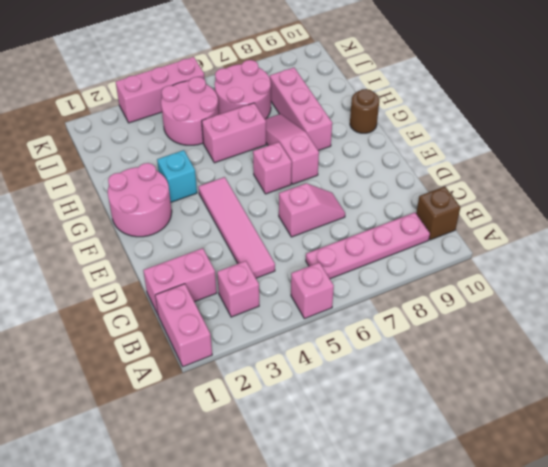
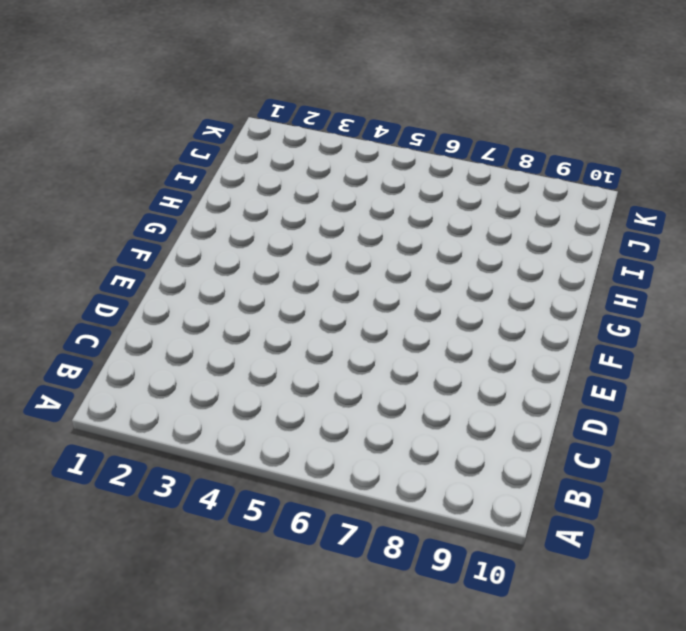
none -> pink brick A1:B1 level 1
none -> pink brick A5 level 1
none -> pink brick B3 level 1

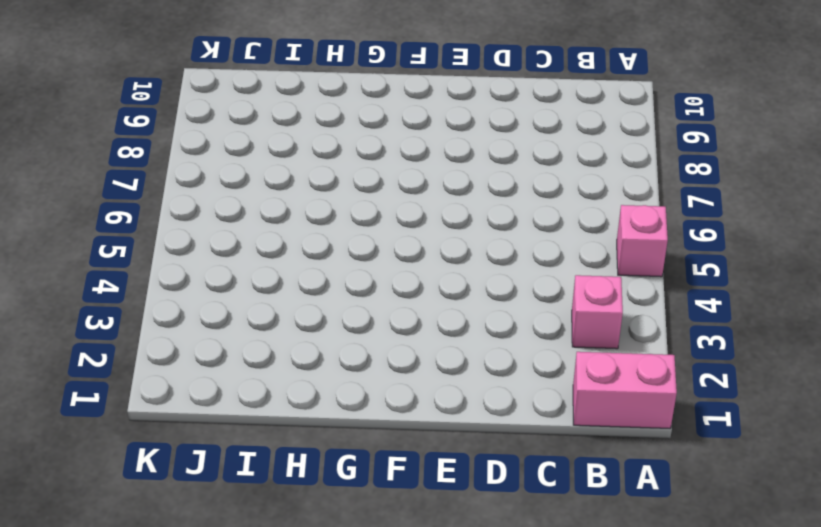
none -> pink plate B6:B9 level 1
none -> brown brick B10 level 1
none -> pink brick C1:C2 level 1

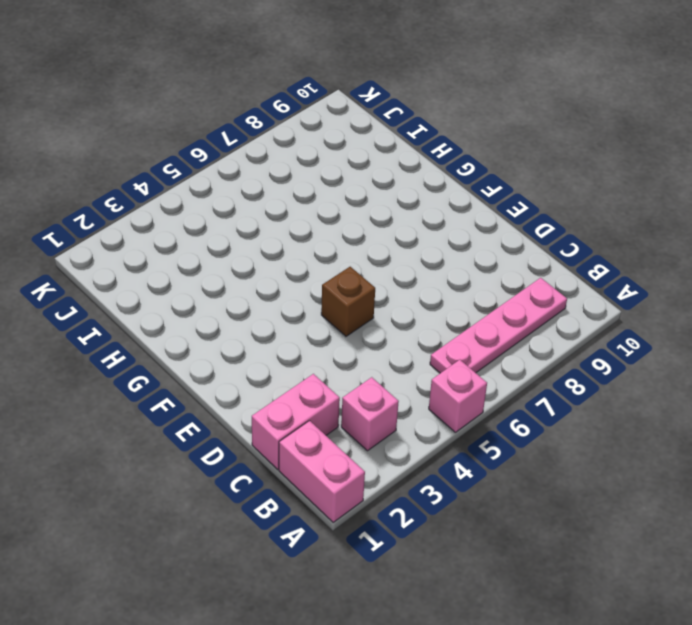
brown brick E5 level 1 -> brown brick B10 level 1
none -> pink tile C4:F4 level 1
none -> pink slope D6:D7 level 1 top 6
none -> pink round brick F1:G2 level 1

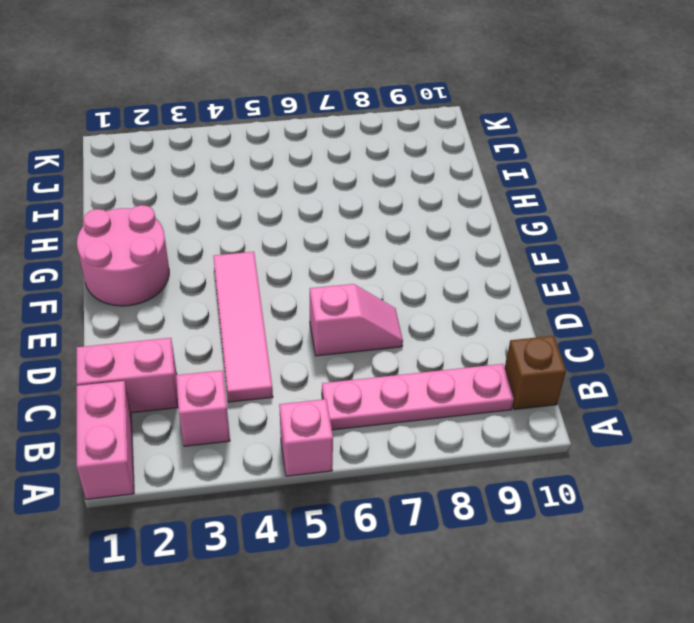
none -> pink brick F6 level 1
none -> pink slope F7:H7 level 1 top F
none -> cyan brick G3 level 1

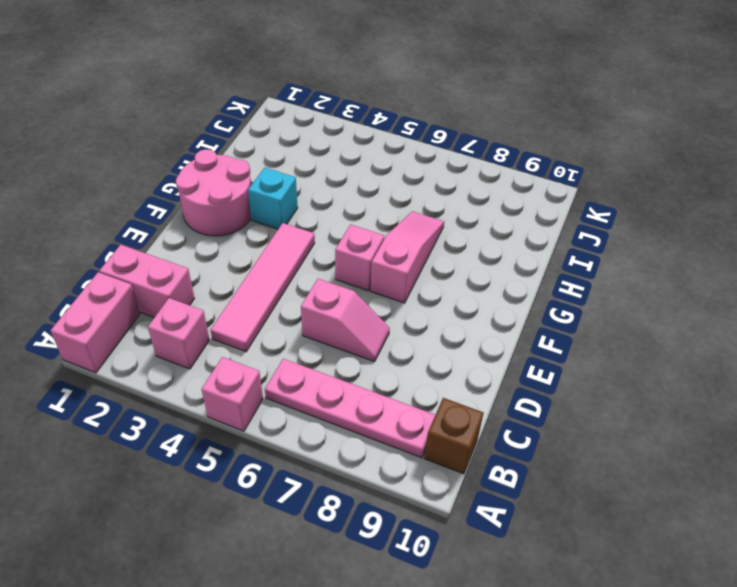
none -> pink brick G8:I8 level 1
none -> brown round brick G10 level 1
none -> pink brick H5:H6 level 1

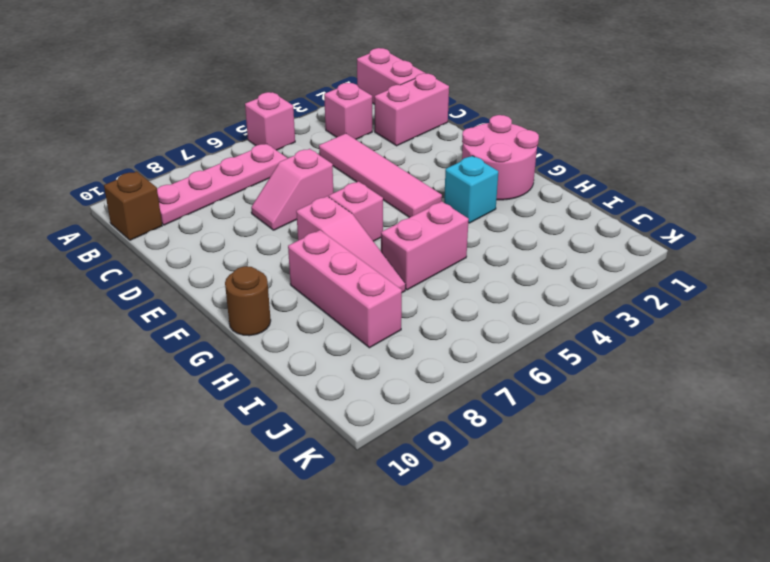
none -> pink round brick I4:J5 level 1
none -> pink round brick I6:J7 level 1
none -> pink brick K3:K5 level 1

